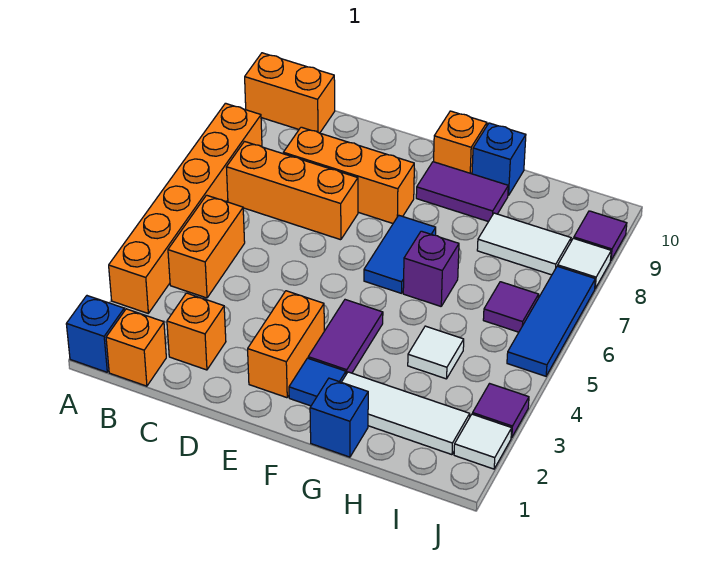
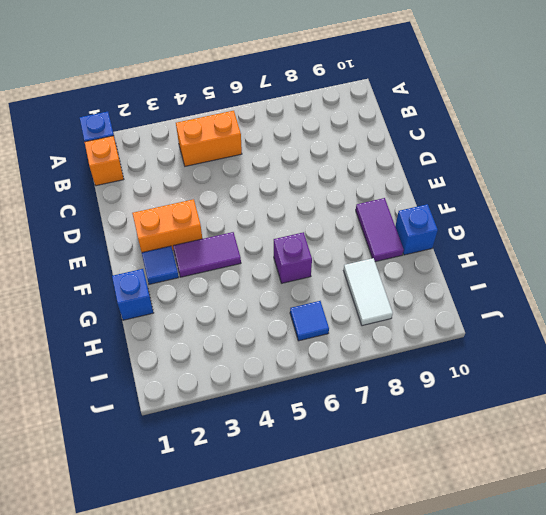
blue tile I6 level 1 -> purple tile I6 level 1
none -> orange brick A3:A8 level 1
none -> orange brick A10:B10 level 1
none -> orange brick B7:D7 level 1

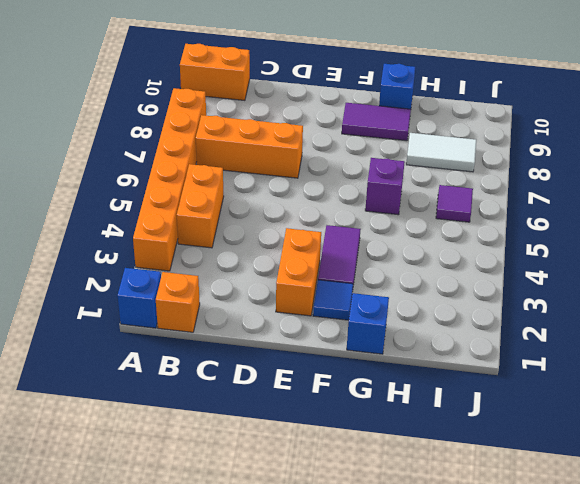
none -> orange brick C2 level 1
none -> orange brick C8:E8 level 1
none -> blue tile F6:F7 level 1

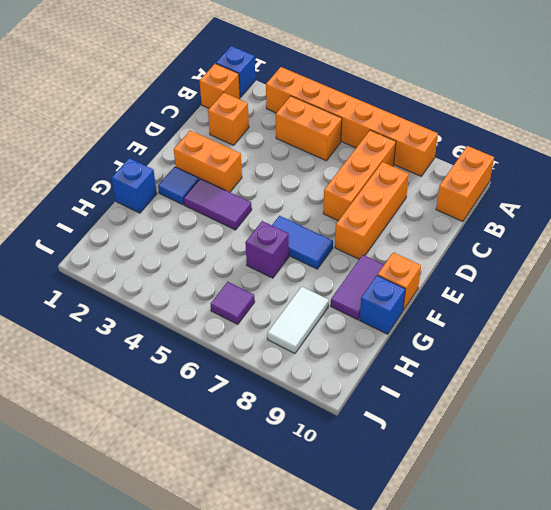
none -> white tile G2:I2 level 1
none -> white tile H4 level 1
none -> white tile J2 level 1

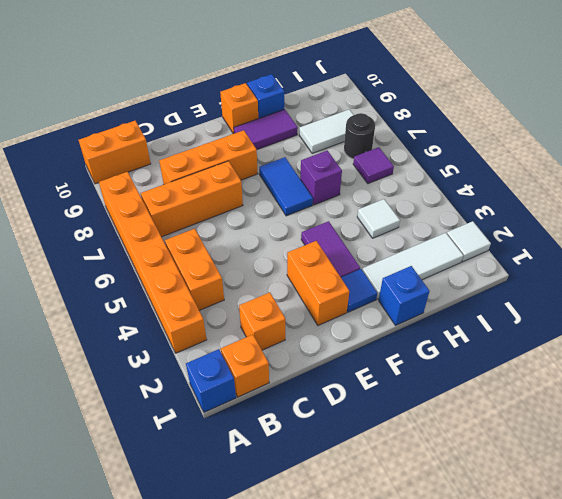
black round brick I7 level 1 -> none
none -> purple tile J3 level 1
none -> blue tile J5:J7 level 1
none -> white tile J8 level 1

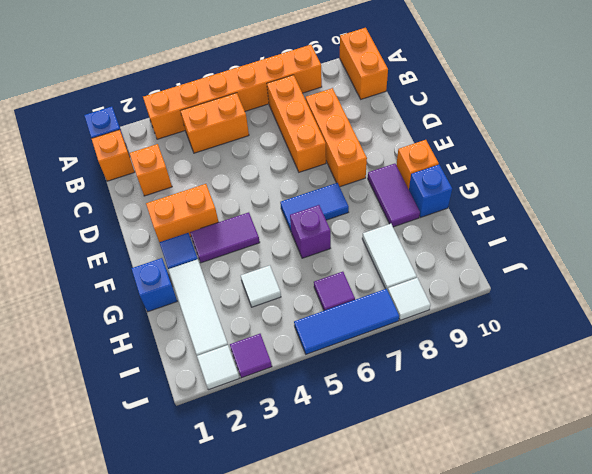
none -> purple tile J9 level 1

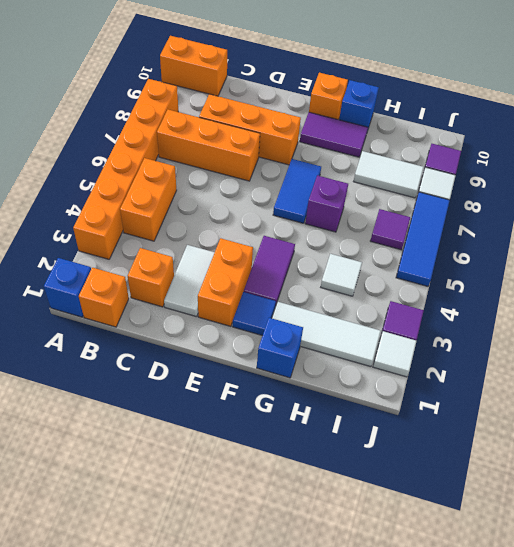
white tile D2:D3 level 1 -> none

